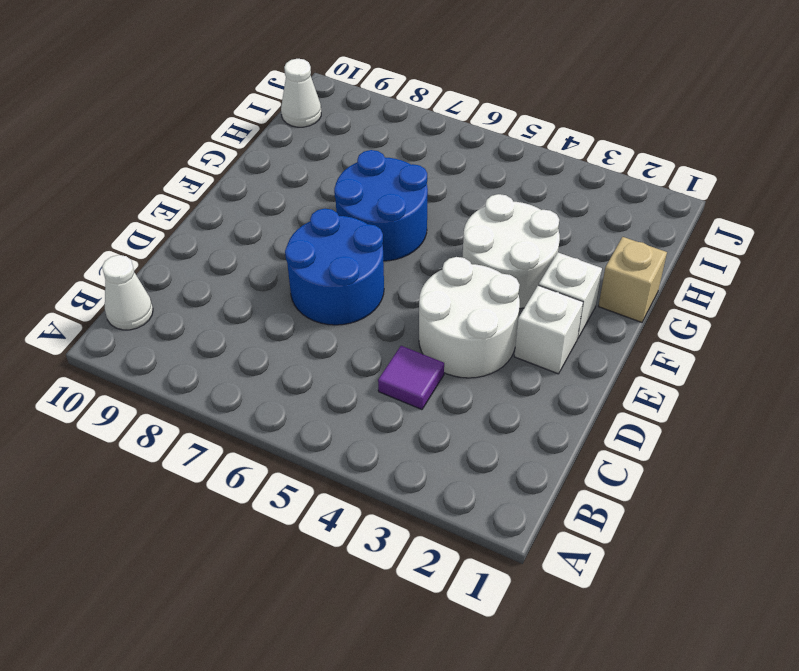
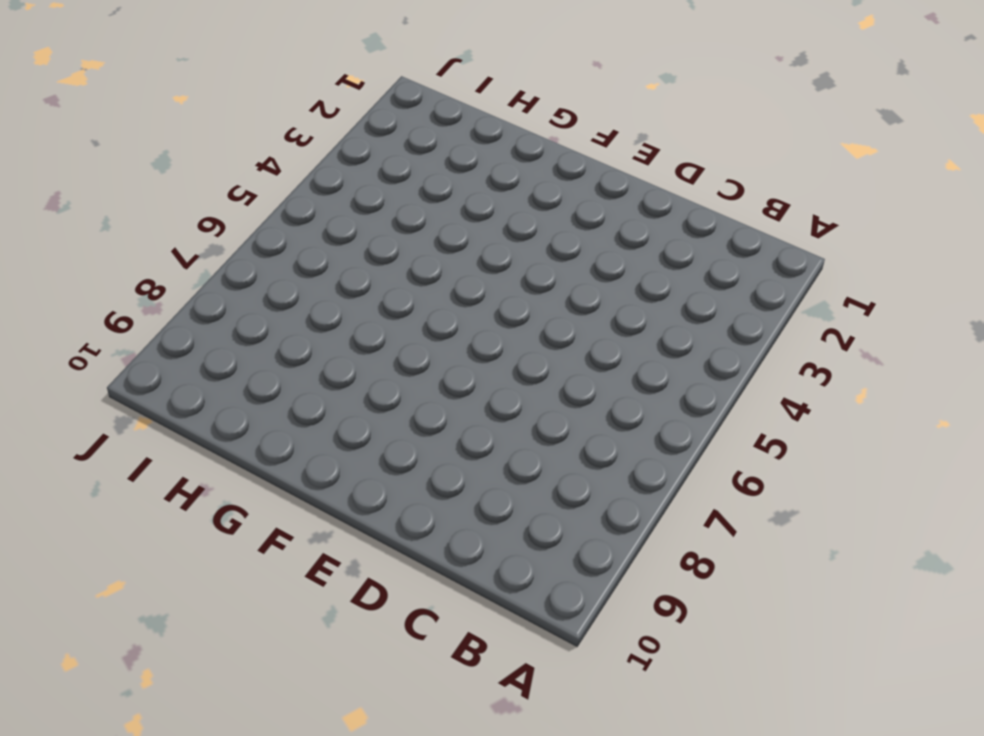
none -> white cone B10 level 1
none -> purple tile C4 level 1

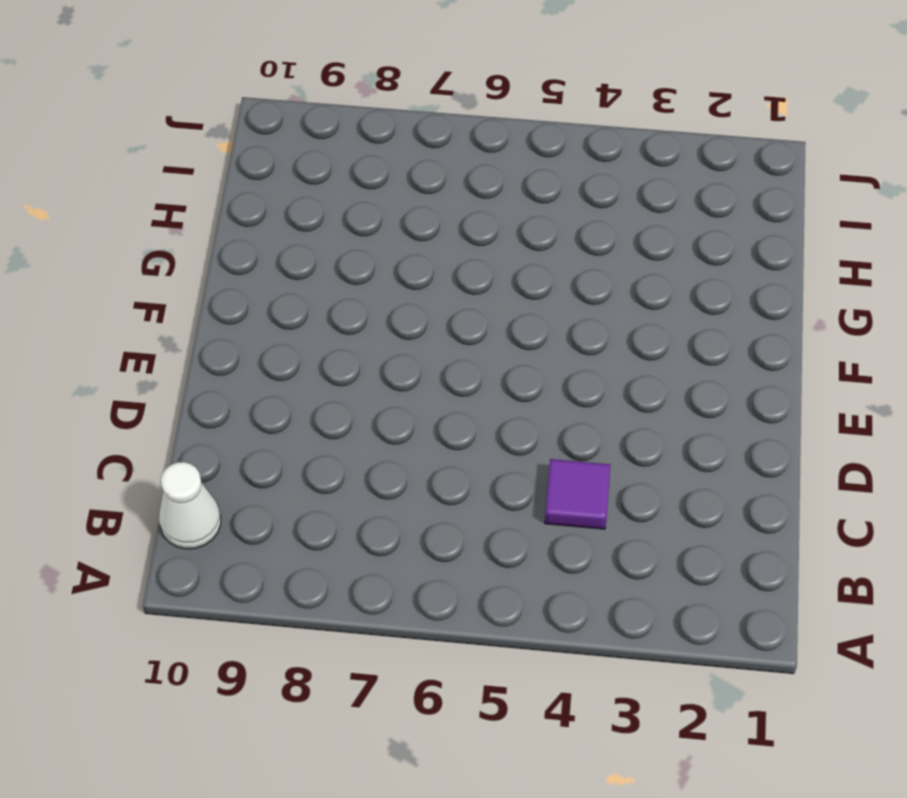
none -> white round brick D3:E4 level 1
none -> blue round brick D6:E7 level 1

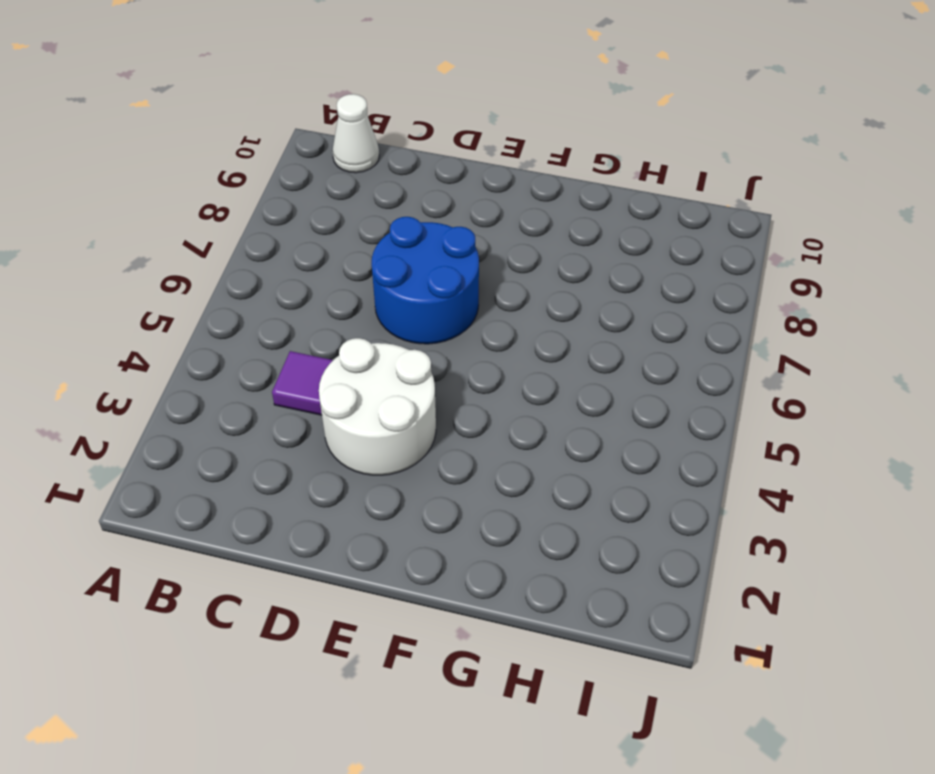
none -> white brick E2 level 1
none -> white brick F2 level 1

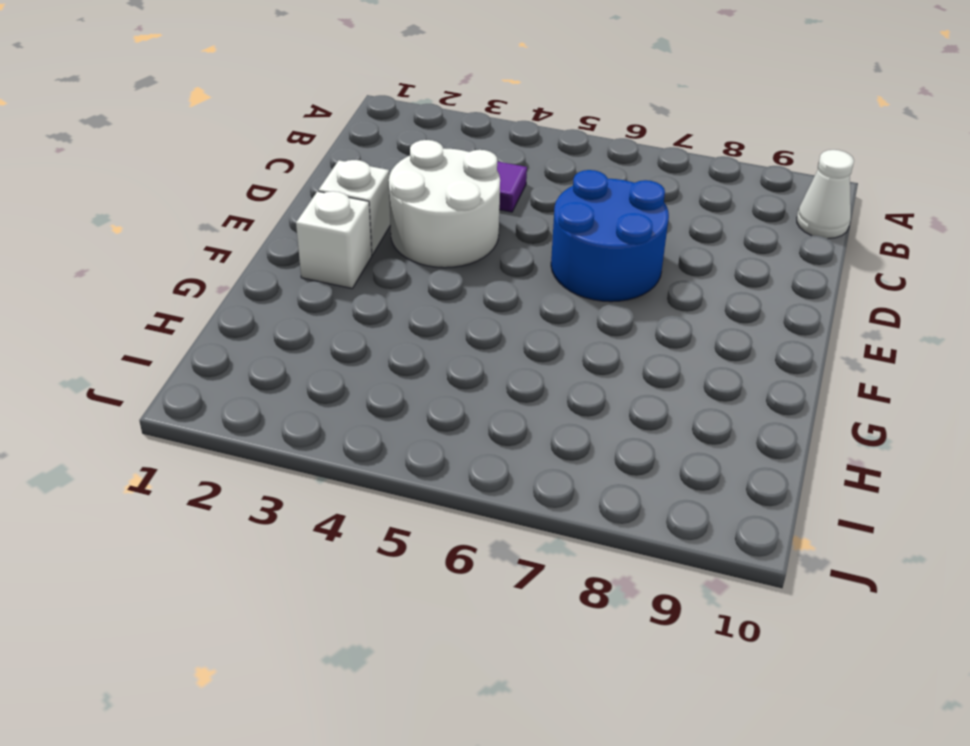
none -> white round brick F3:G4 level 1
none -> blue round brick F6:G7 level 1

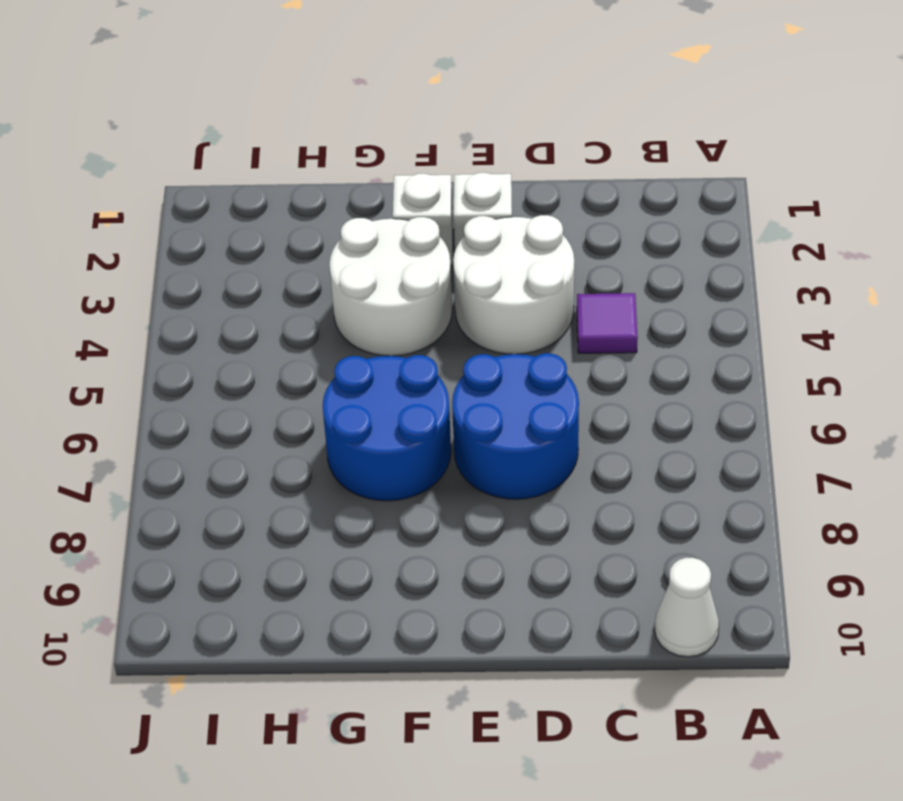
none -> tan brick G1 level 1
none -> white cone I10 level 1

